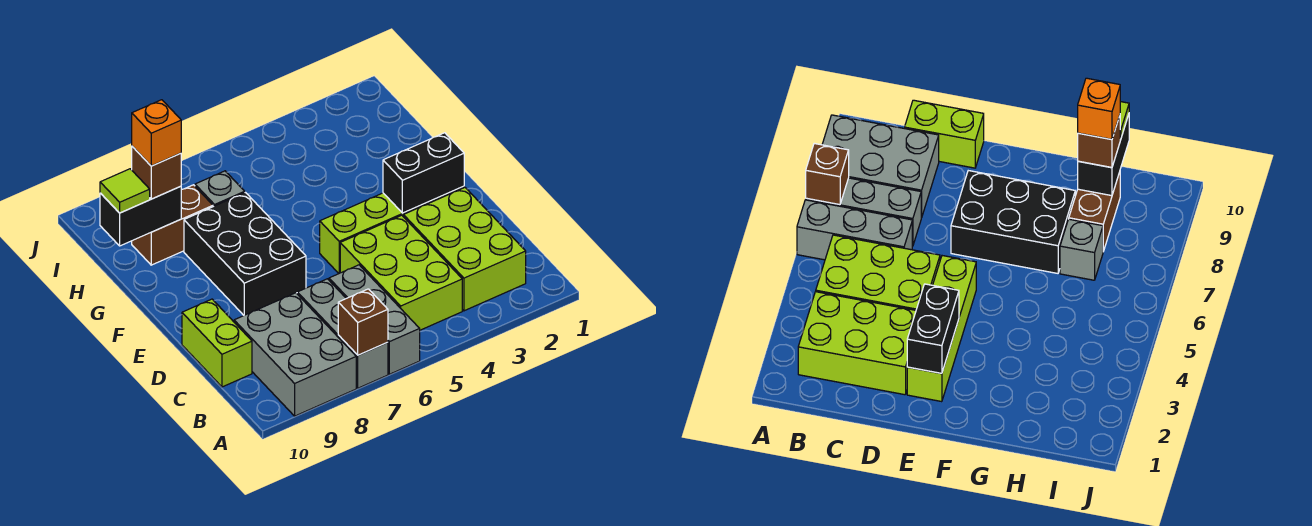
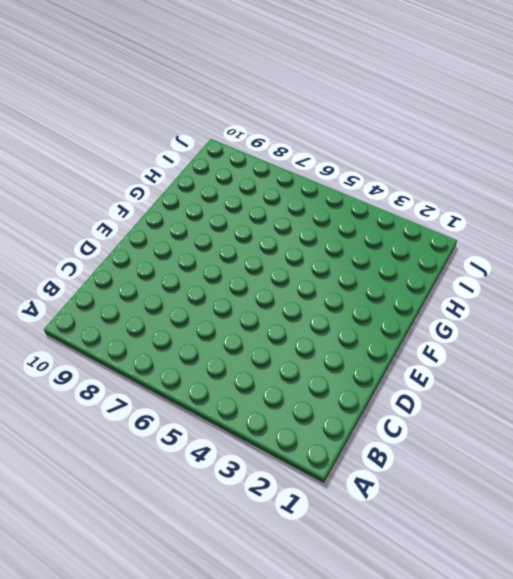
none -> grey brick A6:C6 level 1
none -> grey brick A7:C7 level 1
none -> grey brick A8:C9 level 1

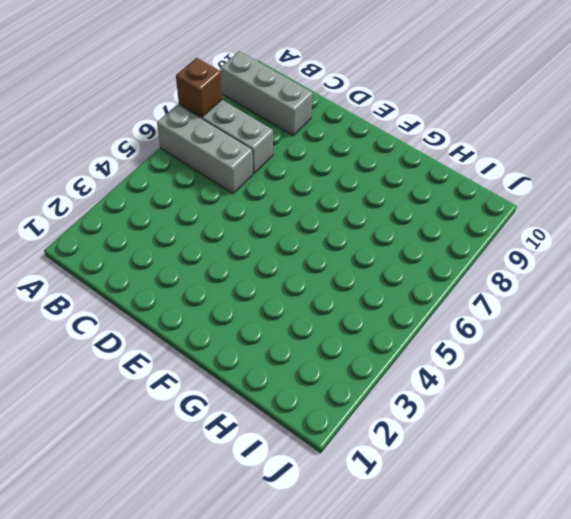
grey brick A9:C9 level 1 -> grey brick A8:C9 level 1
none -> lime brick B2:D3 level 1
none -> lime brick B4:D5 level 1
none -> lime brick C10:D10 level 1

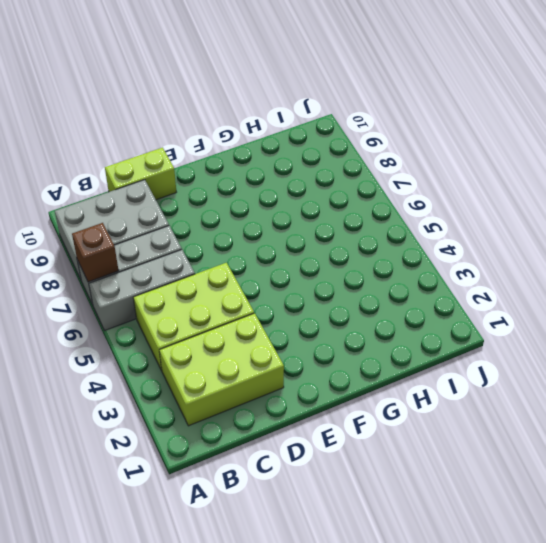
none -> lime brick E2:E5 level 1
none -> black brick E7:G8 level 1
none -> grey brick H7 level 1

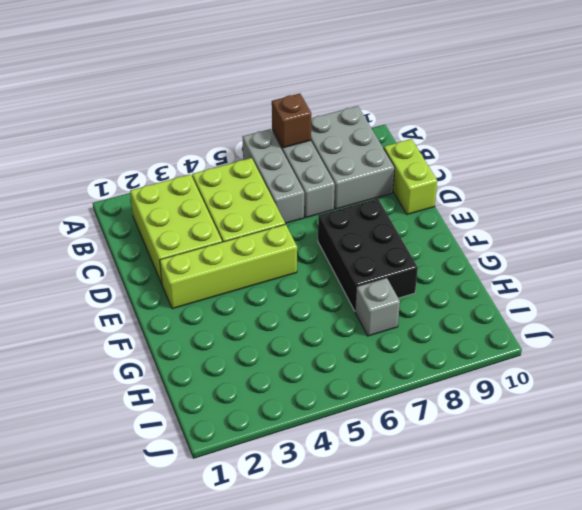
none -> brown brick H8:H9 level 1
none -> black brick E2:E3 level 2
none -> black brick H9:H10 level 2

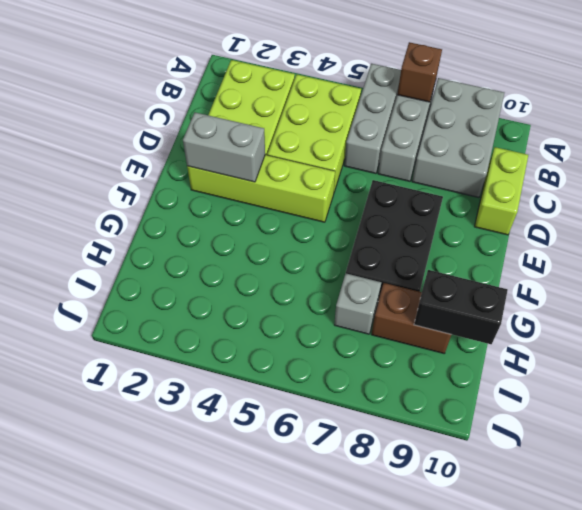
grey brick E2:E3 level 2 -> black brick E2:E3 level 2
none -> brown brick H9 level 3
none -> lime tile H10 level 3
none -> orange brick H9 level 4

